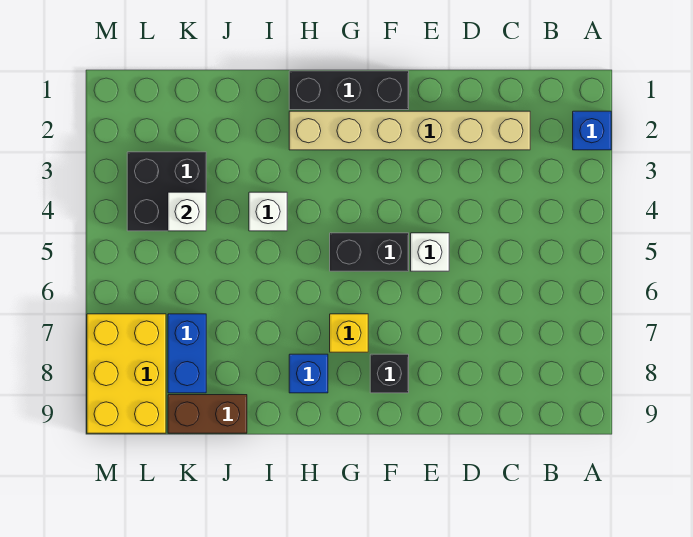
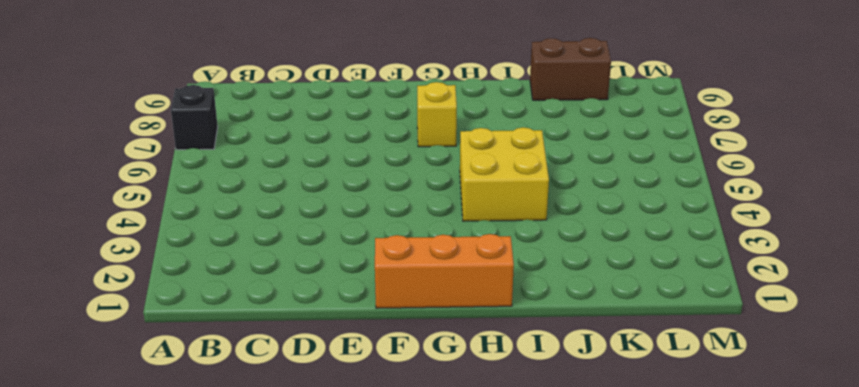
black brick A7 level 1 -> black brick F8 level 1
orange brick F1:H1 level 1 -> black brick F1:H1 level 1
yellow brick H4:I5 level 1 -> white brick I4 level 1
none -> blue brick A2 level 1
none -> tan brick C2:H2 level 1
none -> white brick E5 level 1

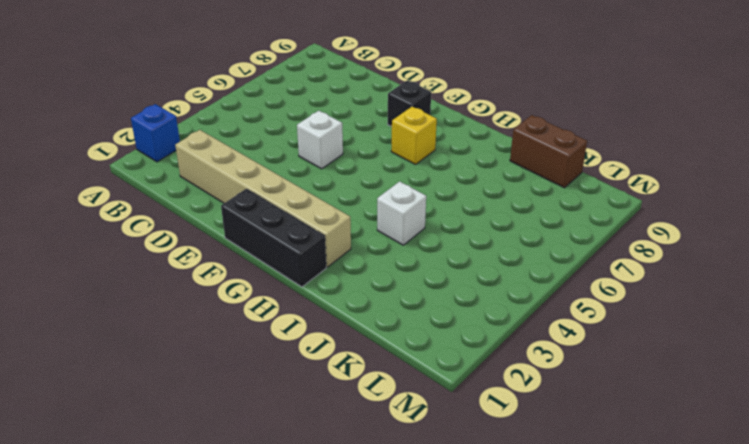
none -> black brick F5:G5 level 1
none -> blue brick H8 level 1
none -> black brick K3:L4 level 1

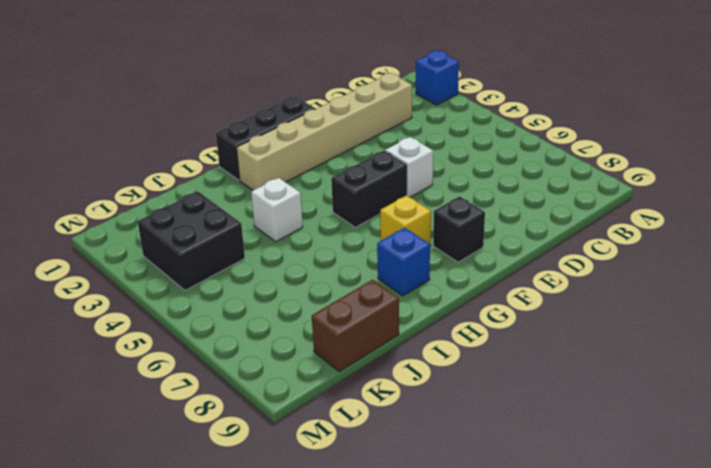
none -> blue brick K7:K8 level 1
none -> yellow brick L7:M9 level 1
none -> white brick K4 level 2

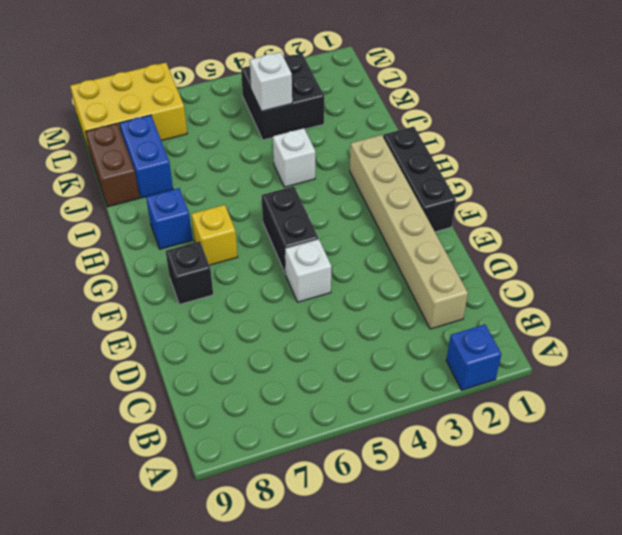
blue brick J8:K8 level 1 -> blue brick K7:K8 level 1

